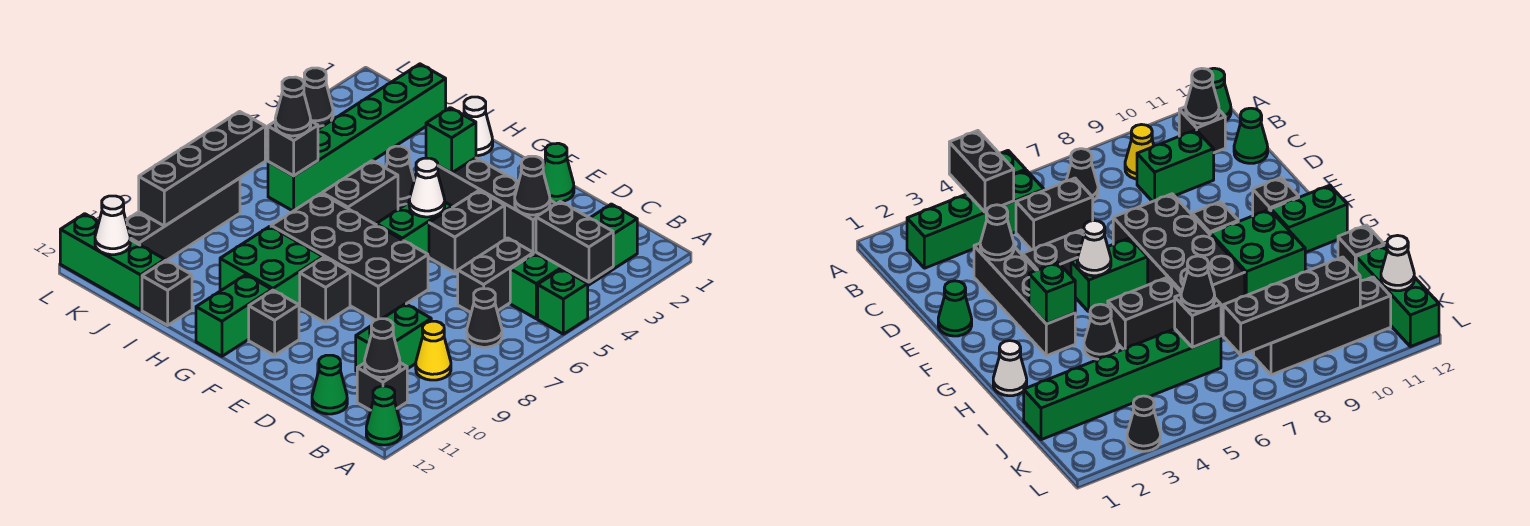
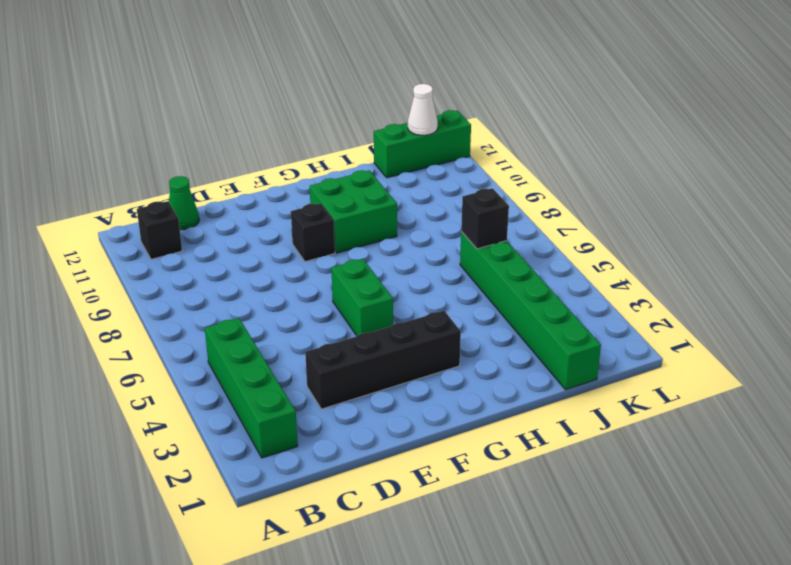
none -> green brick A5 level 1
none -> green cone A12 level 1
none -> black cone B7 level 1
none -> yellow cone B9 level 1

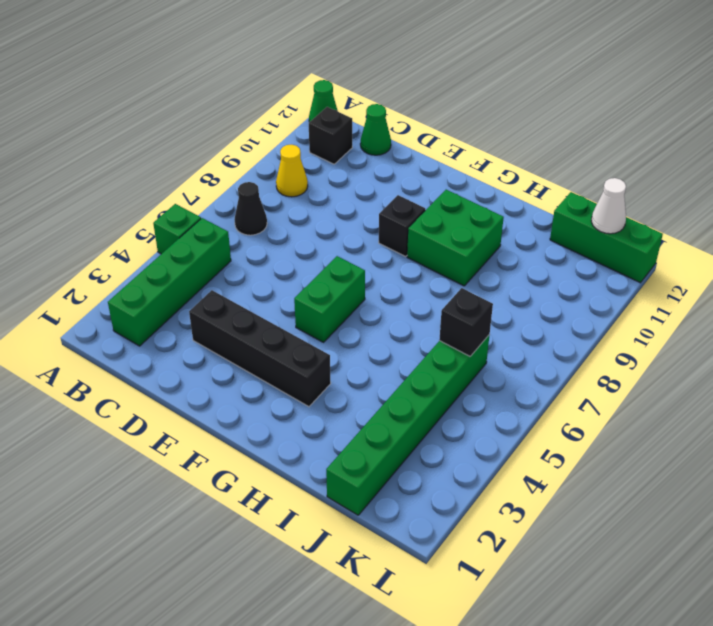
none -> black brick C5:C6 level 1
none -> green brick C9:C10 level 1
none -> green cone E1 level 1
none -> black brick E4:E5 level 1

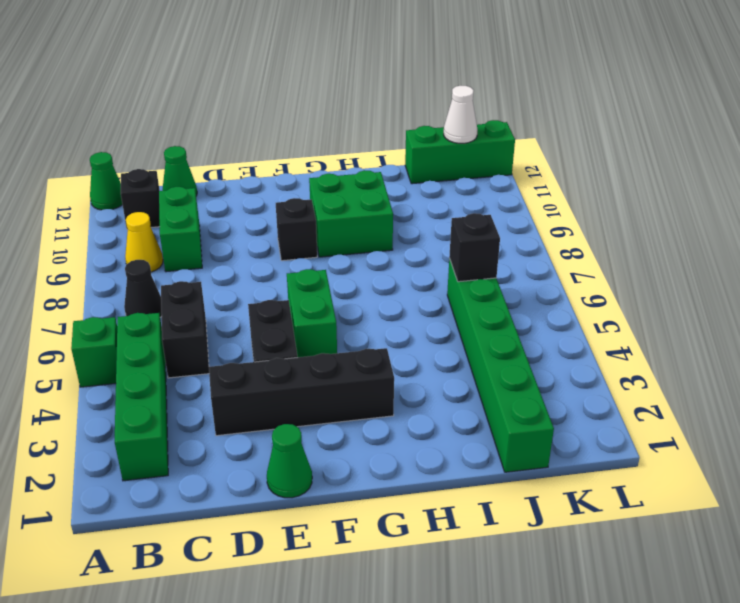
none -> black brick E7:H8 level 1
none -> black brick F11 level 1
none -> green brick G11:G12 level 1
none -> white cone H1 level 1

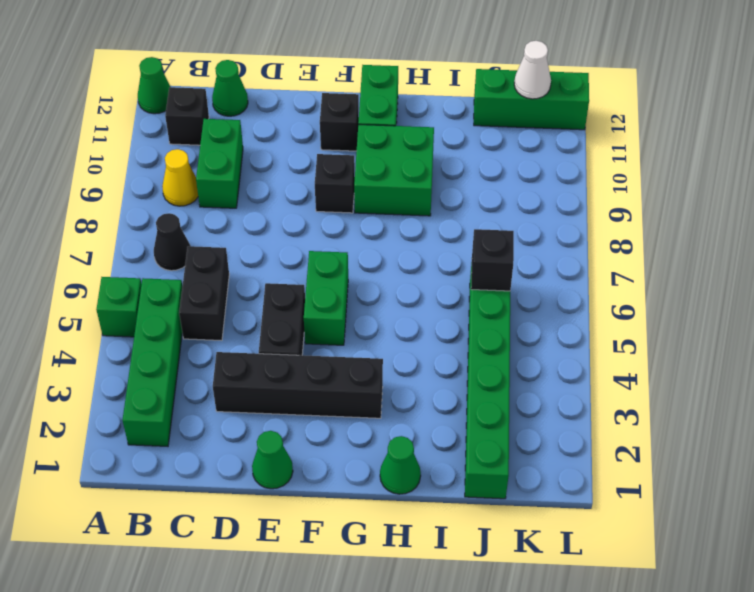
green cone H1 level 1 -> white cone H1 level 1
none -> black brick E7:H8 level 1
none -> black cone H4 level 1
none -> black brick H5:H6 level 1
none -> black brick I12 level 1

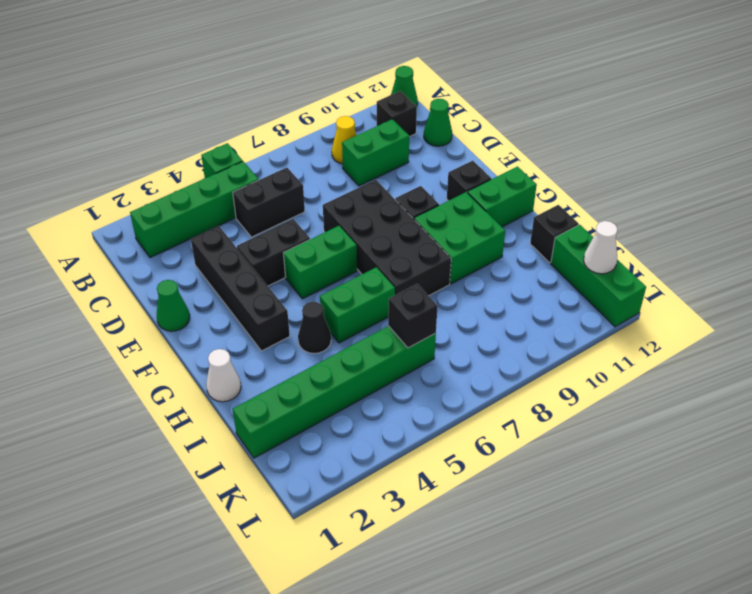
green brick H5:H6 level 1 -> black brick H5:H6 level 1
none -> black cone B7 level 1
none -> black brick K8:K11 level 1
none -> black cone L3 level 1
none -> black brick A4:B4 level 2

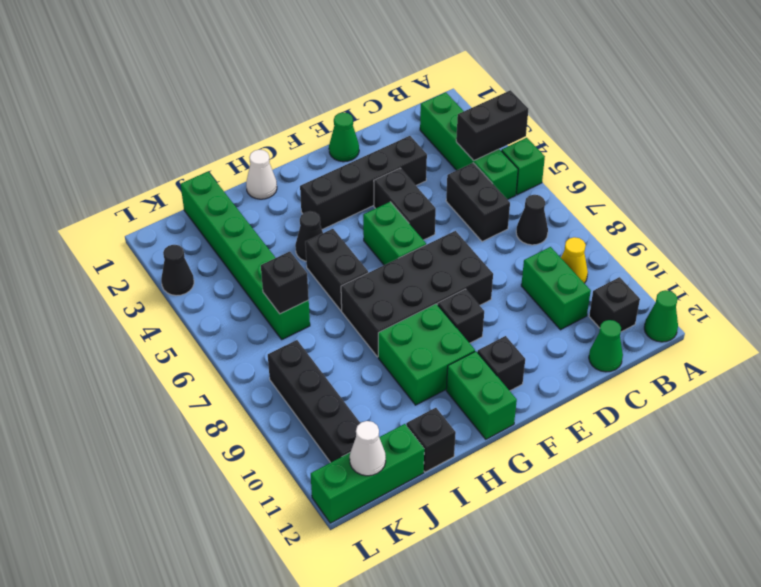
none -> black cone B11 level 2
none -> black cone D3 level 2
none -> white cone F5 level 2
none -> green brick G3 level 2

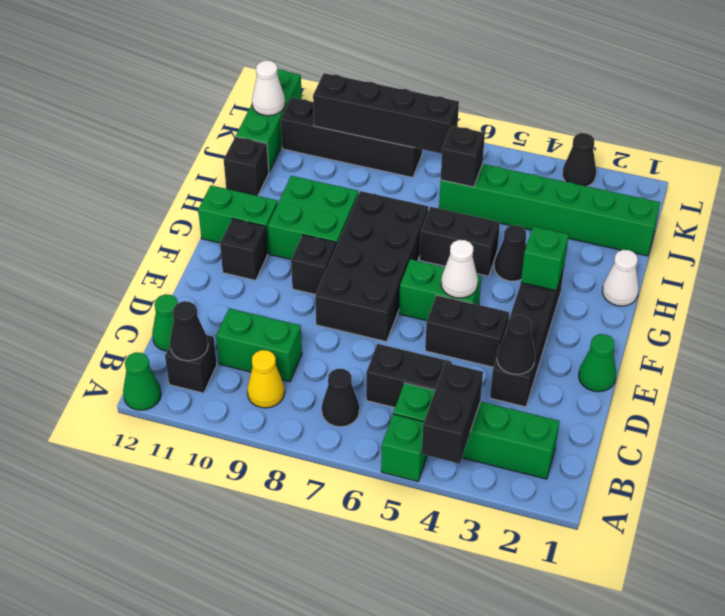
none -> black cone J6 level 3

